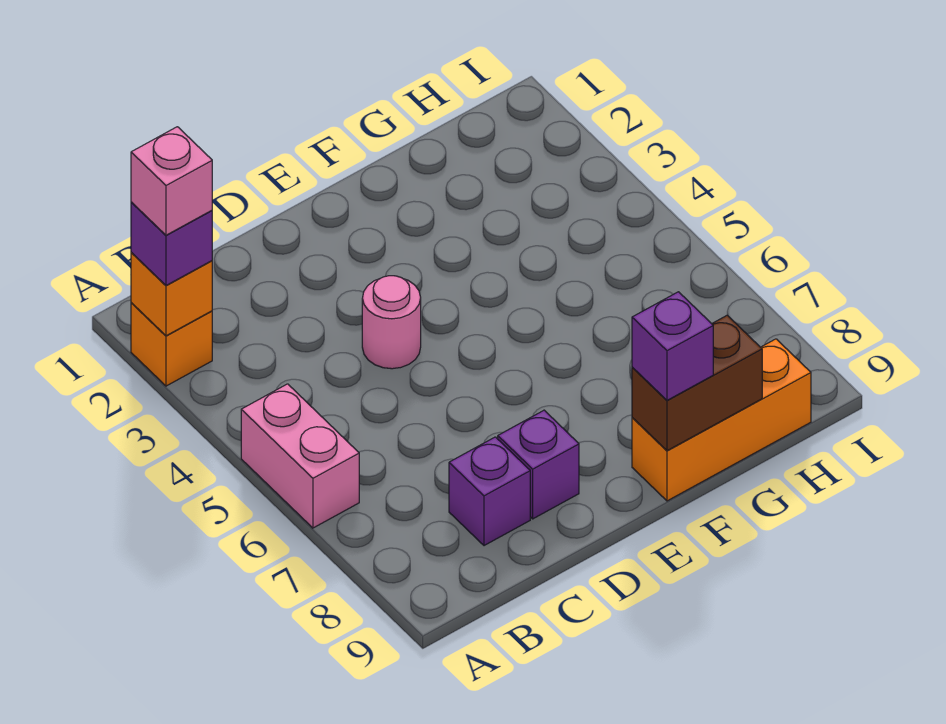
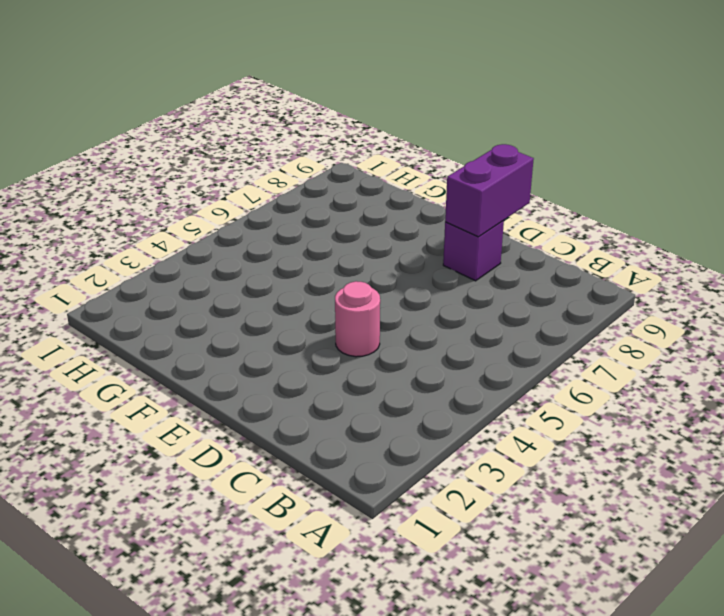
purple brick D8:D9 level 2 -> none
none -> orange brick A2 level 1
none -> pink brick A5:A6 level 1

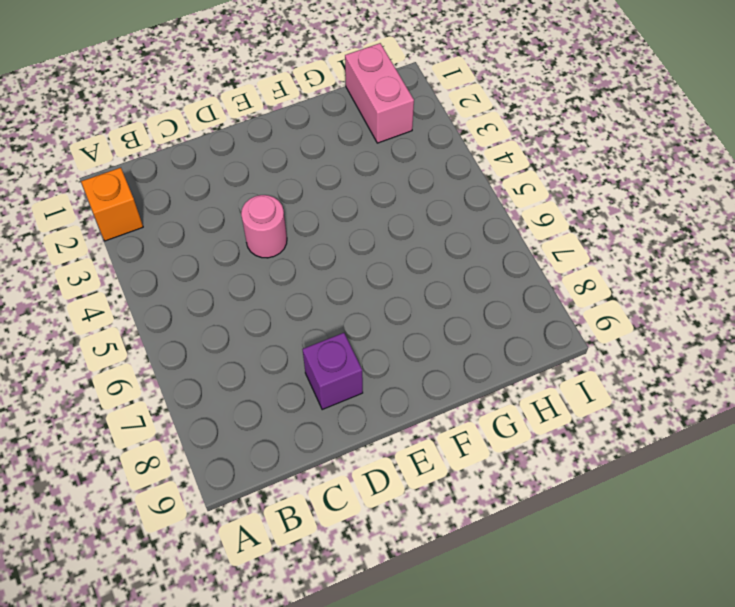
pink brick H1:H2 level 1 -> pink brick A5:A6 level 1
none -> purple brick C8 level 1
none -> orange brick F9:H9 level 1

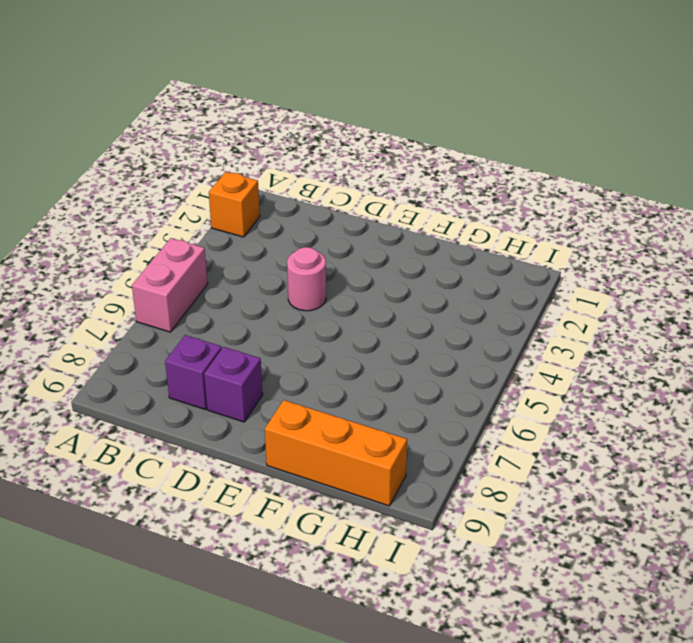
none -> orange brick A2 level 2
none -> brown brick F9:G9 level 2

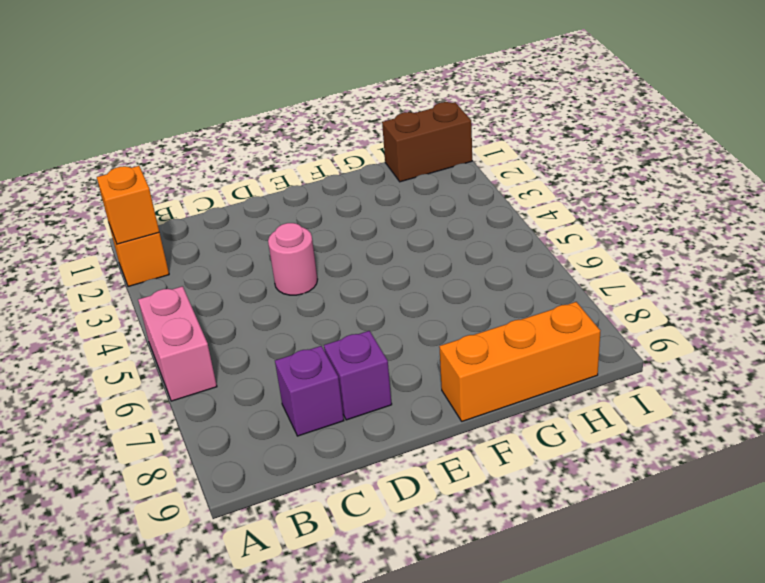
brown brick H1:I1 level 1 -> brown brick F9:G9 level 2
none -> purple brick A2 level 3
none -> purple brick F9 level 3

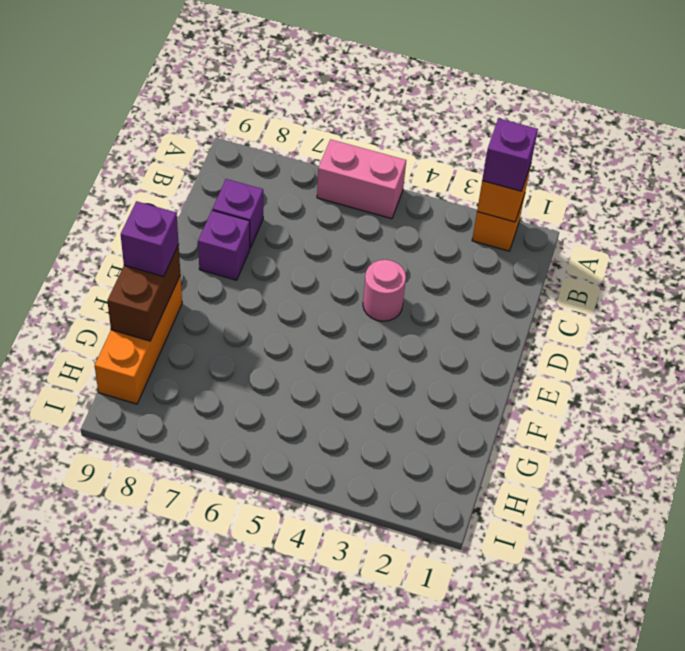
none -> pink brick A2 level 4

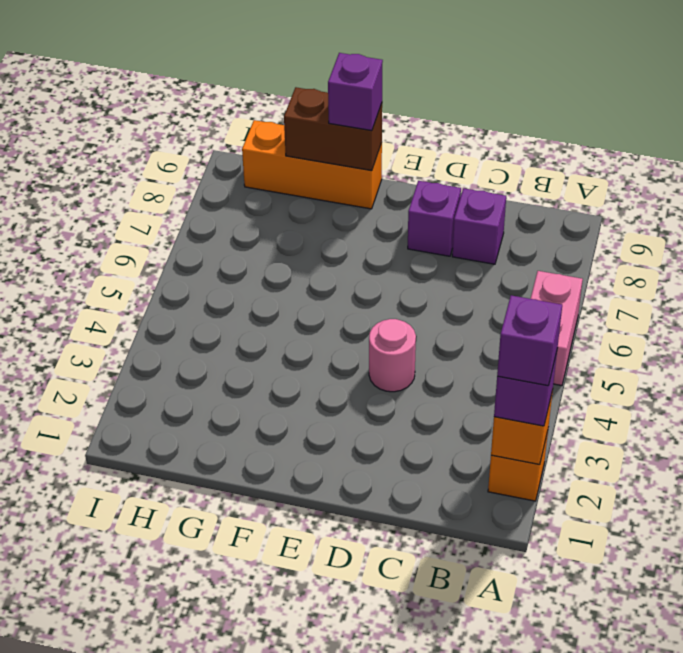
purple brick A2 level 4 -> pink brick A2 level 4

